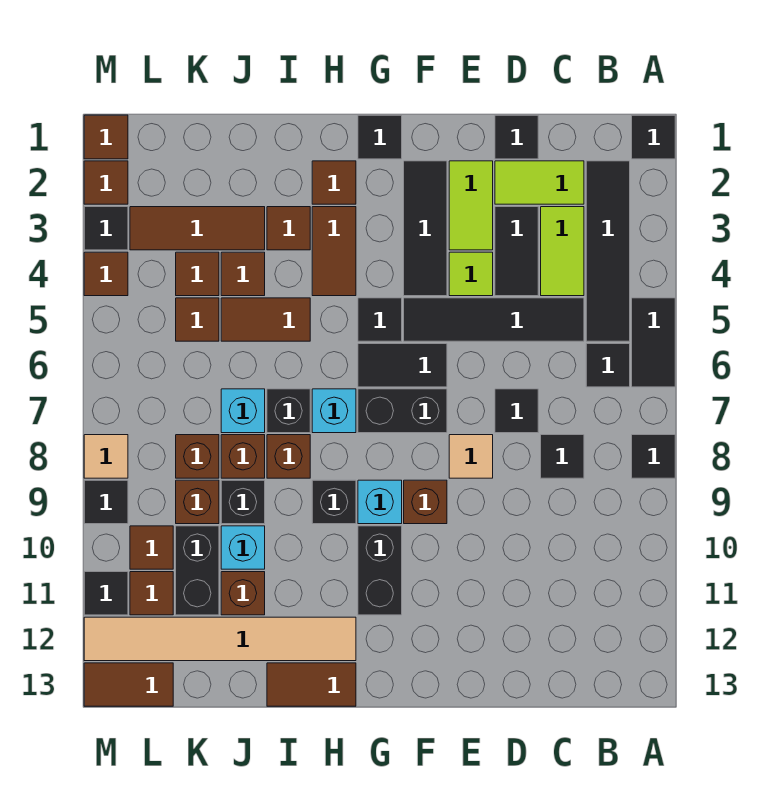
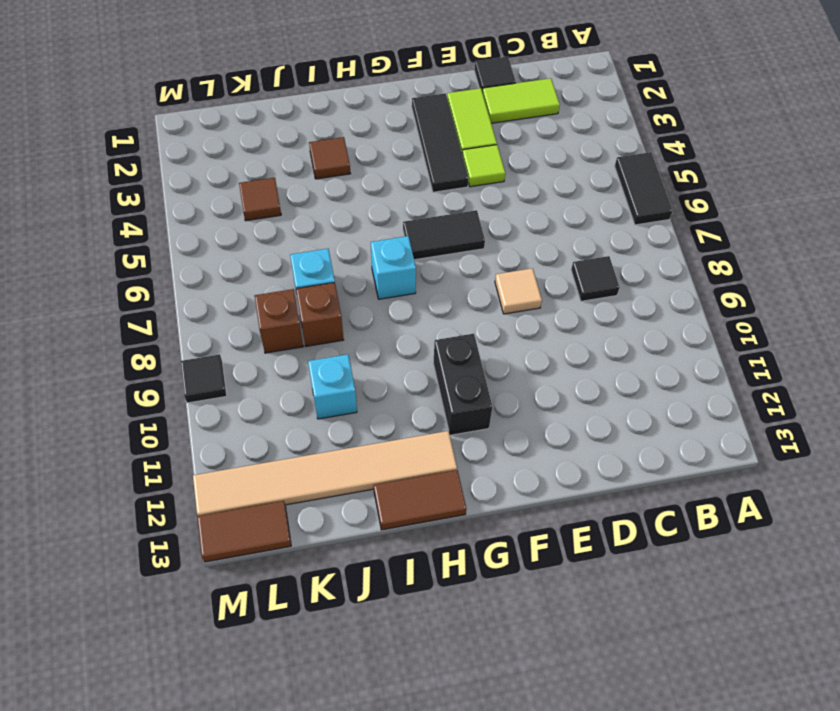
none -> black tile A1 level 1
none -> black tile A8 level 1
none -> black tile B2:B5 level 1
none -> black tile B6 level 1

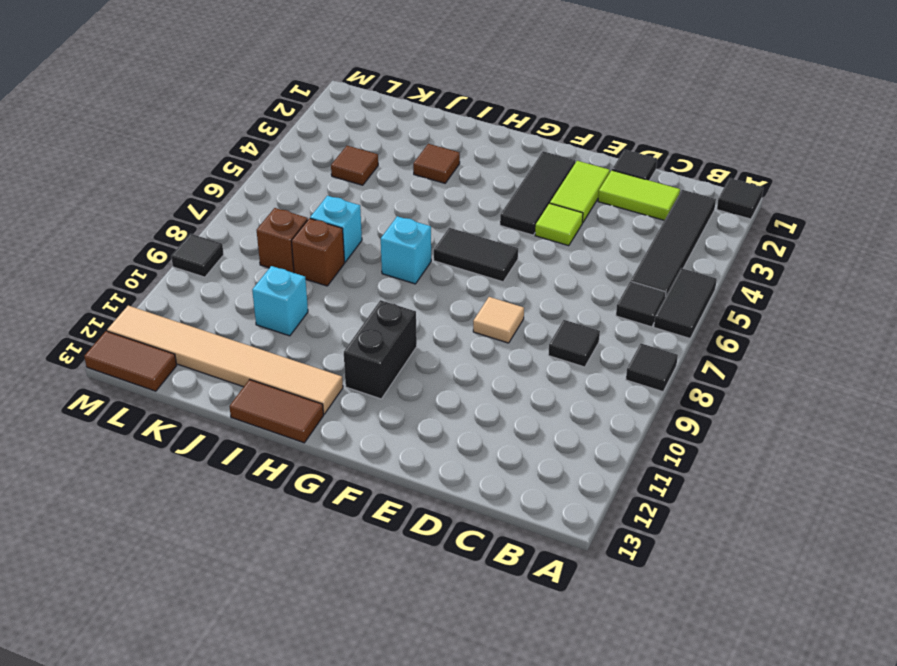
none -> lime tile C3:C4 level 1
none -> black tile C5:F5 level 1
none -> black tile D3:D4 level 1
none -> black tile D7 level 1

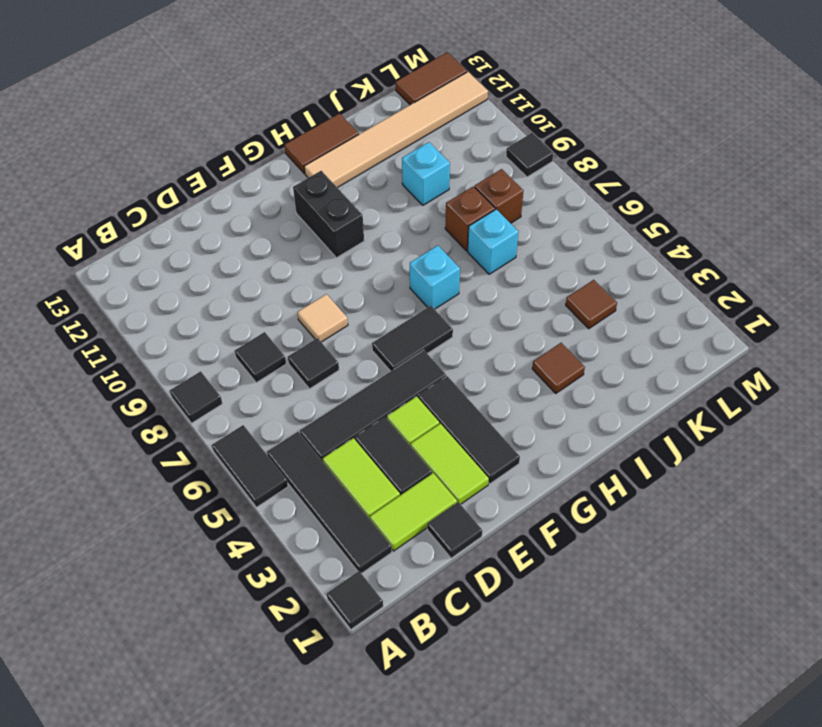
none -> black tile B6 level 1
none -> black brick F7:G7 level 1
none -> brown brick F9 level 1
none -> black tile G1 level 1

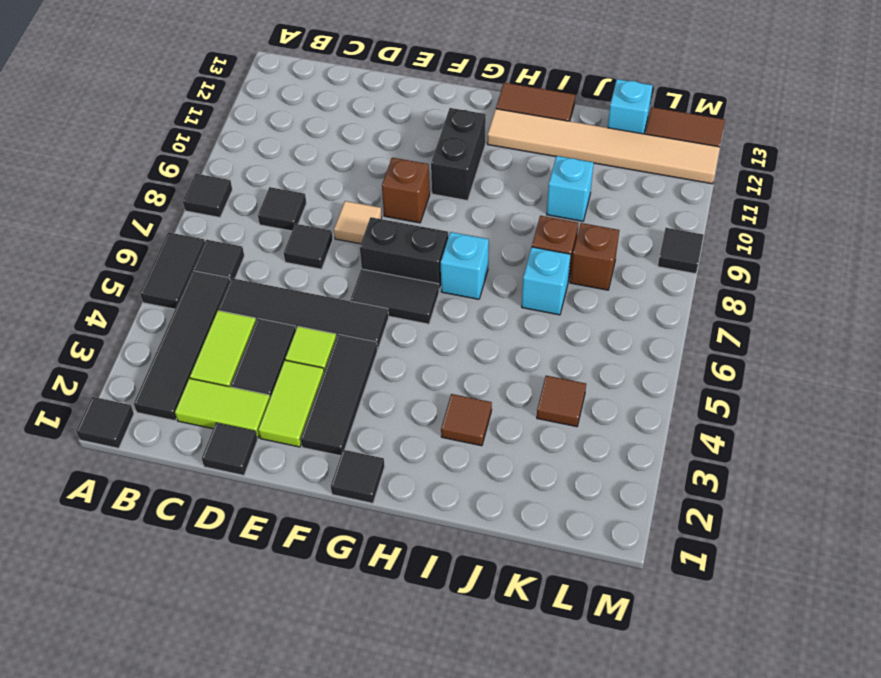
cyan brick K13 level 1 -> cyan brick G9 level 1
none -> black tile G5 level 1
none -> brown tile H2 level 1
none -> brown tile H3:H4 level 1
none -> black brick H9 level 1

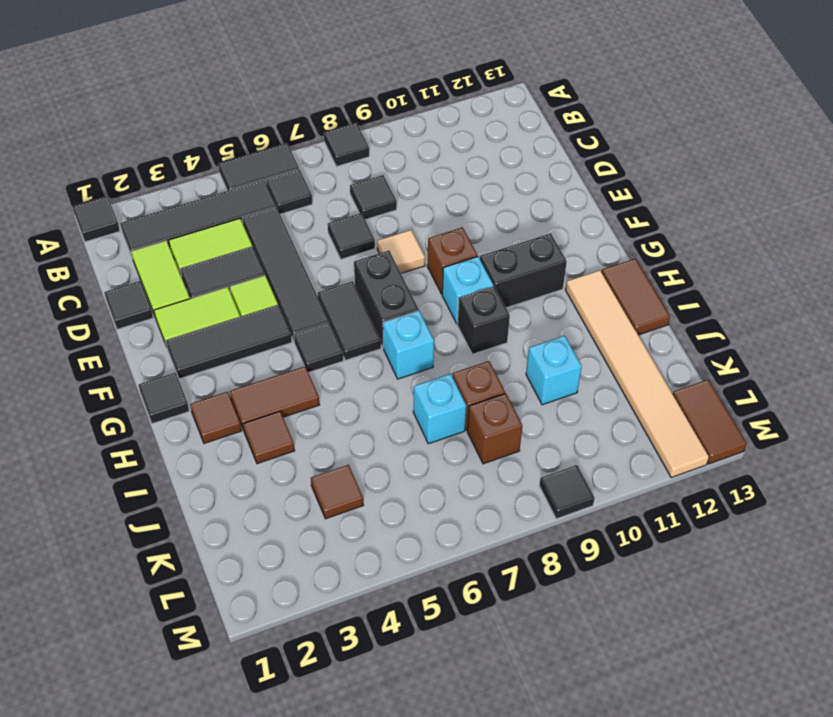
none -> brown tile I5:J5 level 1
none -> black brick I7 level 1
none -> brown brick I8 level 1
none -> brown tile J3:L3 level 1

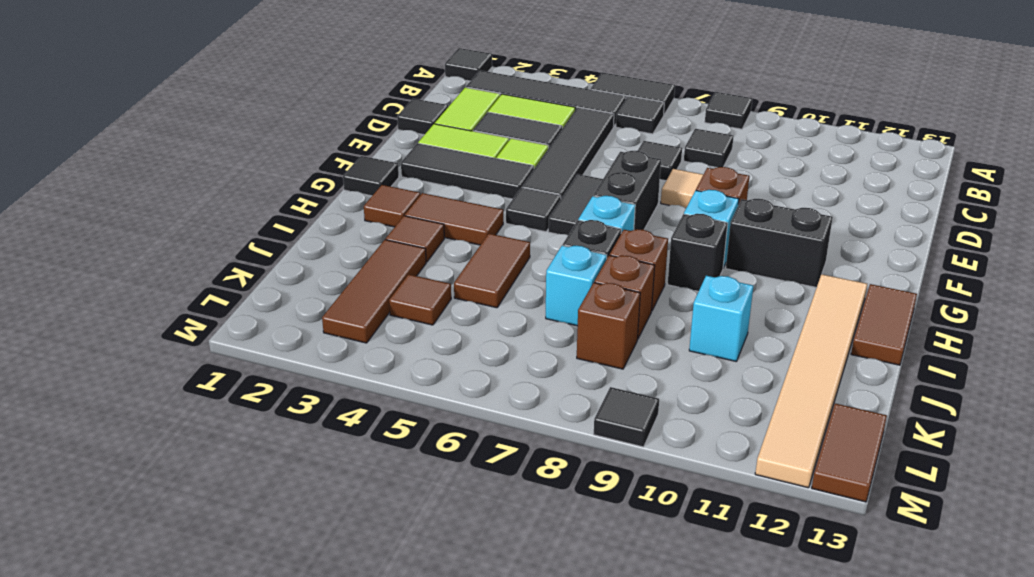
none -> brown tile J4 level 1
none -> black brick J9 level 1
none -> brown brick J11 level 1
none -> brown tile K5 level 1

